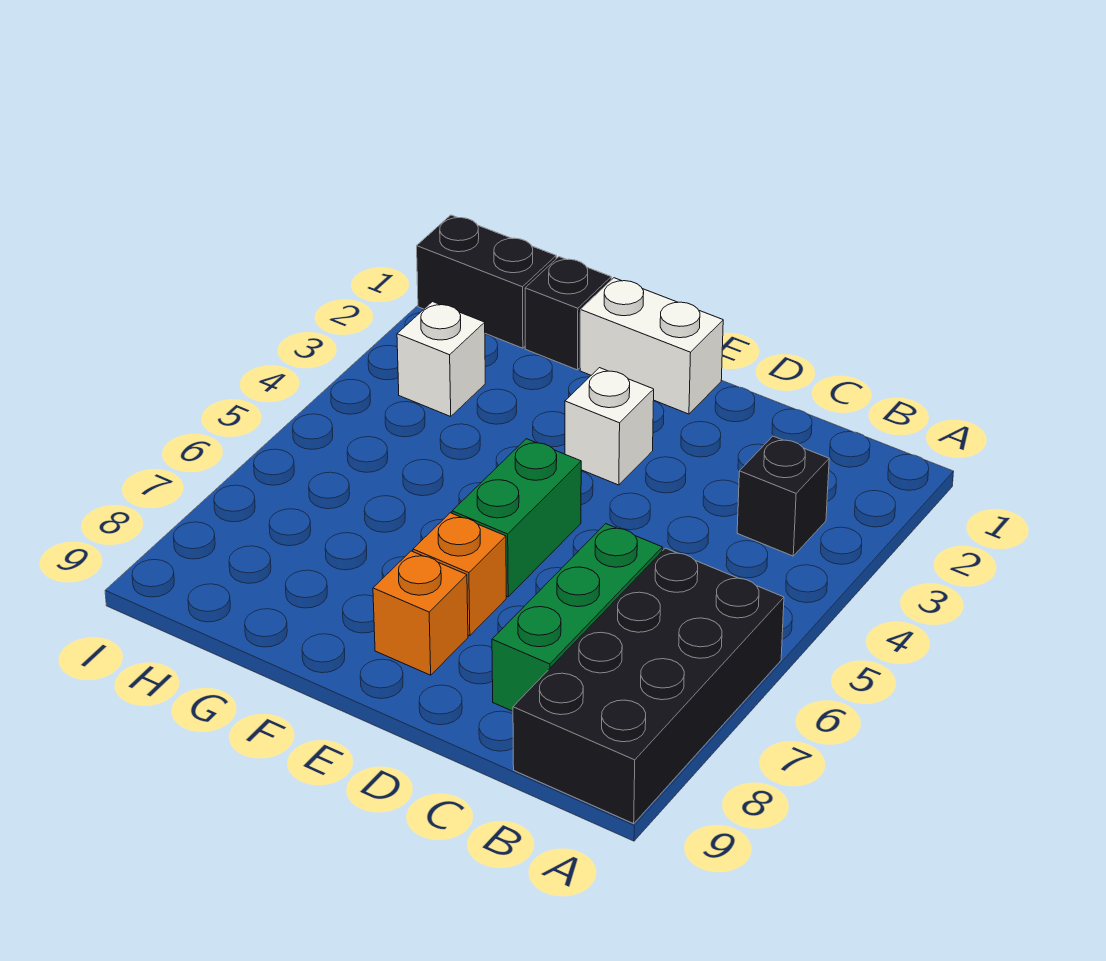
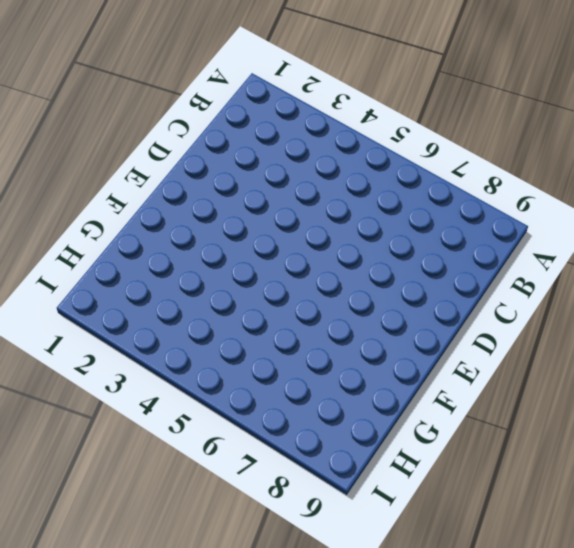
none -> black brick A6:B9 level 1
none -> black brick B3 level 1

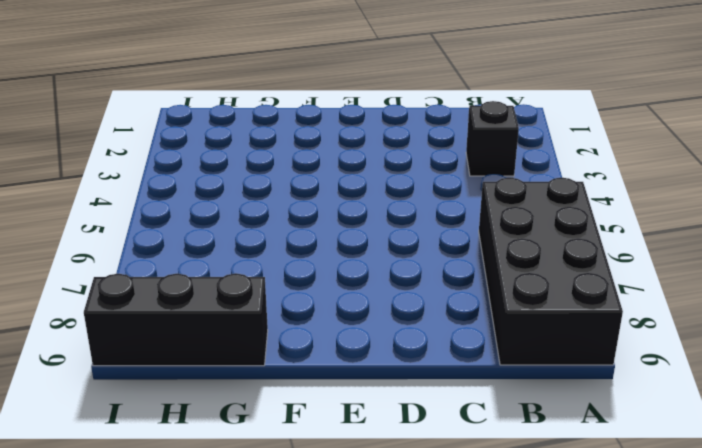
black brick G9:I9 level 1 -> none
none -> green brick C6:C8 level 1
none -> white brick E1:F1 level 1

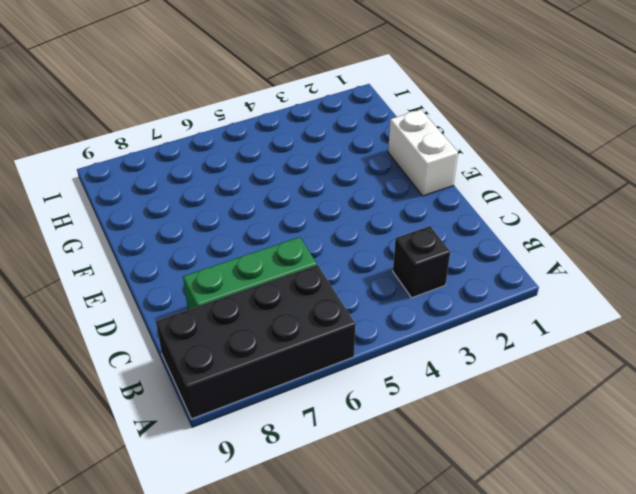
none -> white brick E3 level 1
none -> green brick E5:E6 level 1

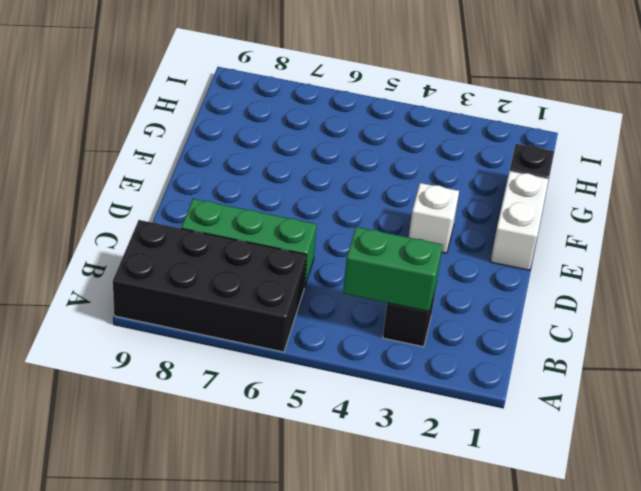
green brick B3:B4 level 2 -> green brick E5:E6 level 1
none -> orange brick E7 level 1
none -> orange brick E8 level 1

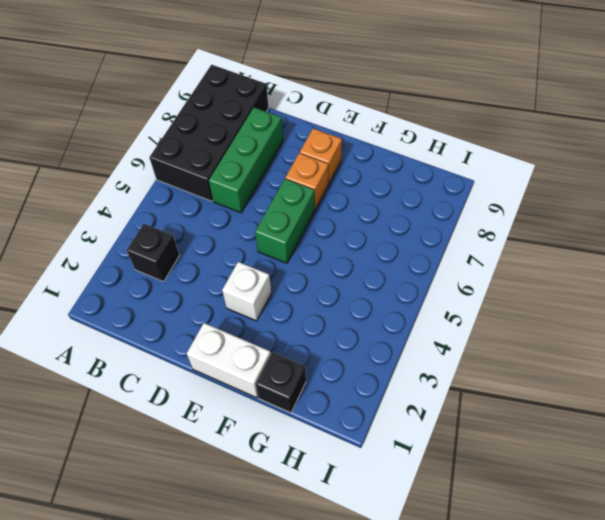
none -> black brick H1:I1 level 1
none -> white brick H3 level 1

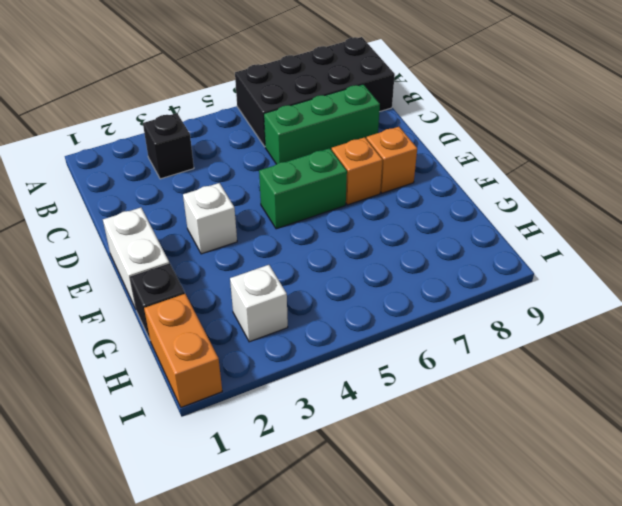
orange brick H1:I1 level 1 -> black brick H1:I1 level 1

